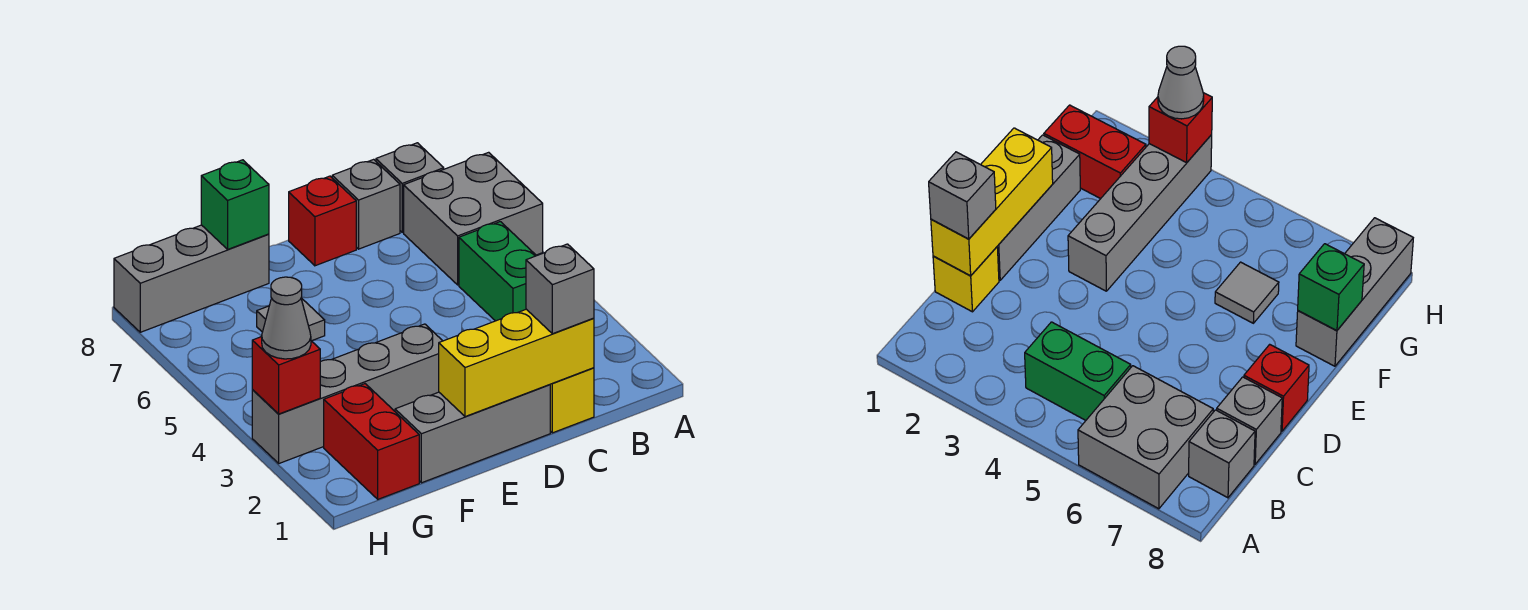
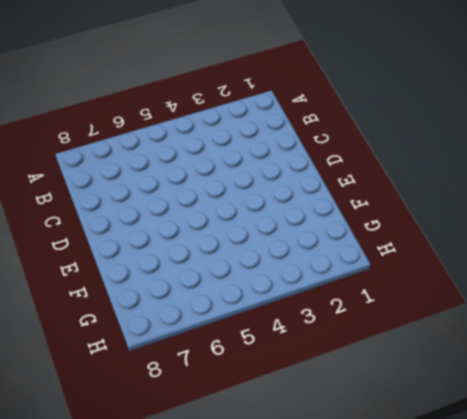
none -> grey brick A6:B7 level 1
none -> green brick B4:B5 level 1
none -> grey brick B8 level 1

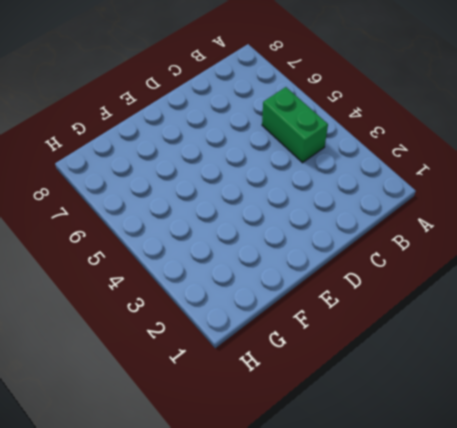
none -> grey brick A6:B7 level 1
none -> grey brick B8 level 1
none -> yellow brick C1 level 1

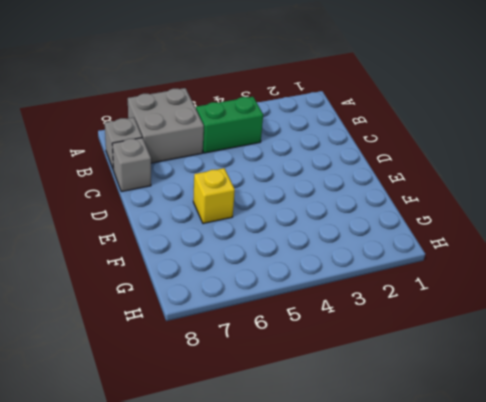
yellow brick E6 level 1 -> yellow brick C1 level 1
none -> grey brick D1:F1 level 1
none -> red brick D8 level 1
none -> grey brick E3:H3 level 1

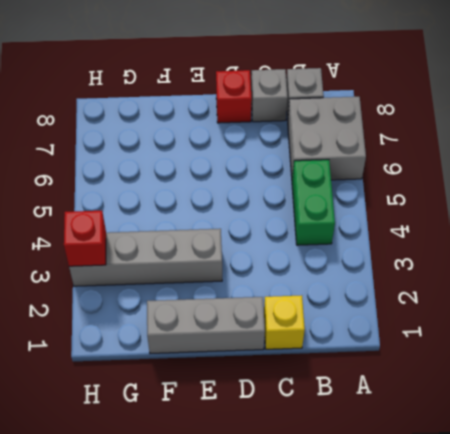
none -> grey tile F6 level 1
none -> grey brick F8:H8 level 1
none -> red brick G1:G2 level 1

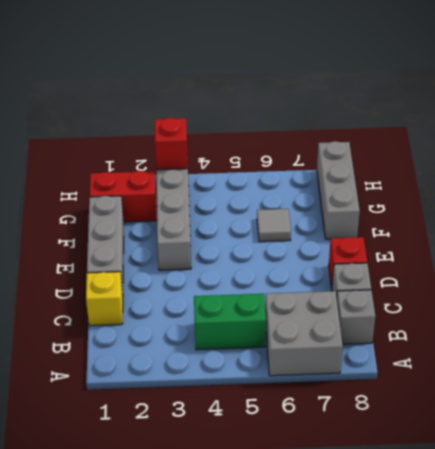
none -> yellow brick C1:E1 level 2
none -> green brick F8 level 2
none -> grey brick C1 level 3

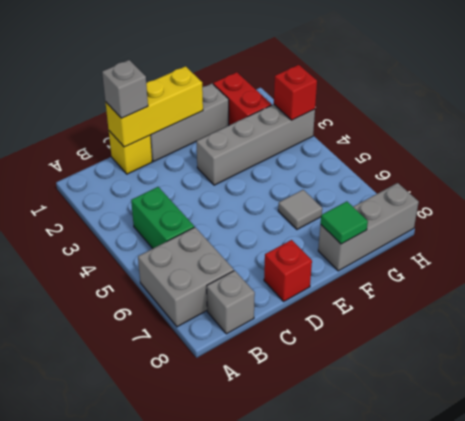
green tile F8 level 2 -> green brick F8 level 2
none -> grey brick C8 level 1
none -> grey cone H3 level 3

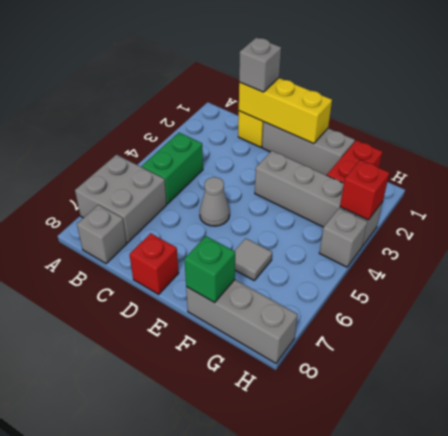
grey cone D5 level 1 -> grey cone H3 level 3
grey brick H4 level 1 -> grey brick C8 level 1

